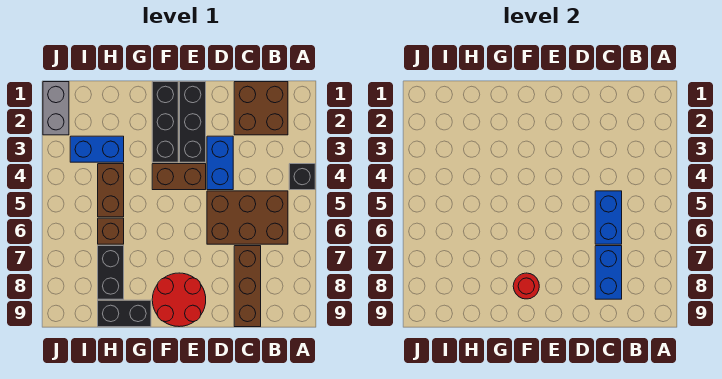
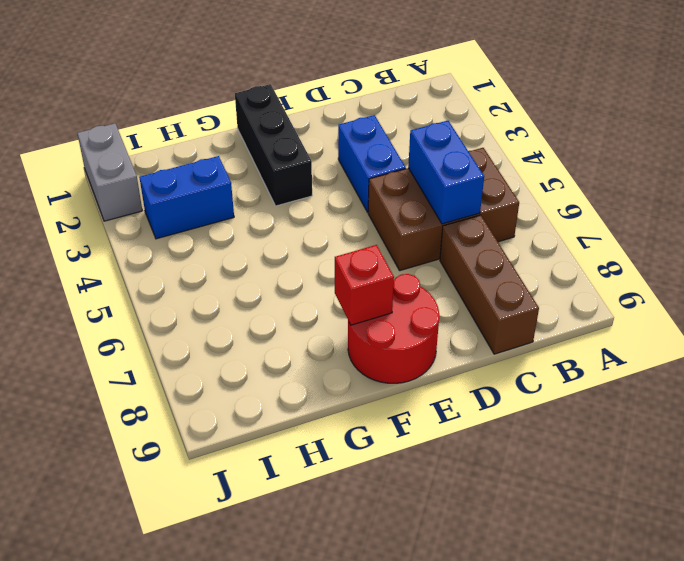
red brick F8 level 2 -> red round brick F8 level 2
none -> black brick A4 level 1
none -> brown brick B1:C2 level 1
none -> black brick E1:E3 level 1

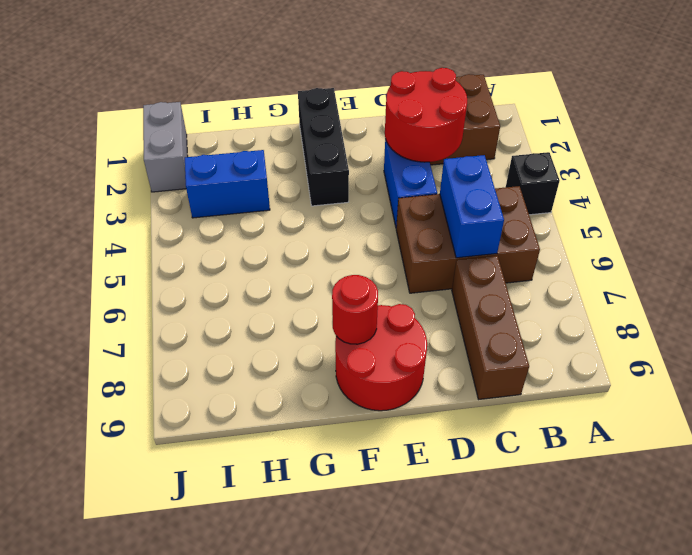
red round brick C2:D3 level 2 -> none
none -> black brick E1:E3 level 1
none -> brown brick E4:F4 level 1
none -> black brick G9:H9 level 1

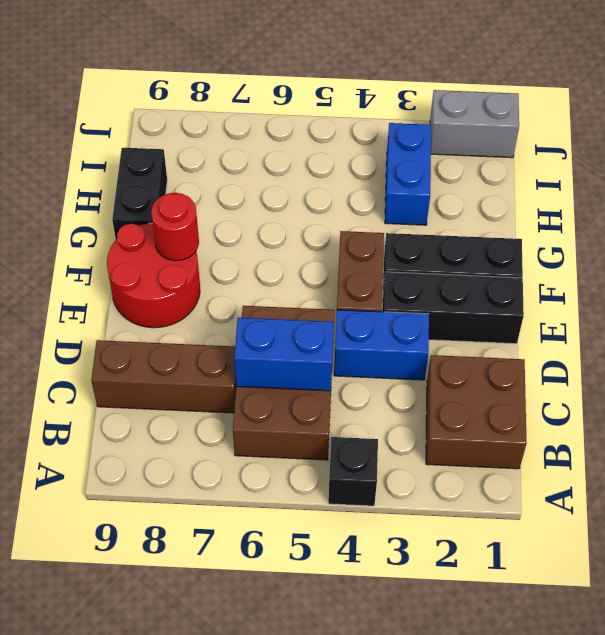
none -> brown brick H4:H5 level 1
none -> brown brick H6 level 1
none -> black brick H7:H8 level 1

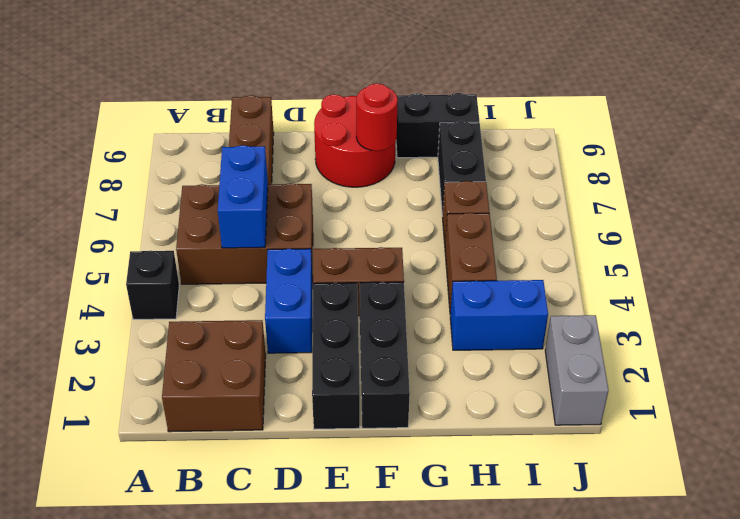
none -> blue brick C7:C8 level 2

